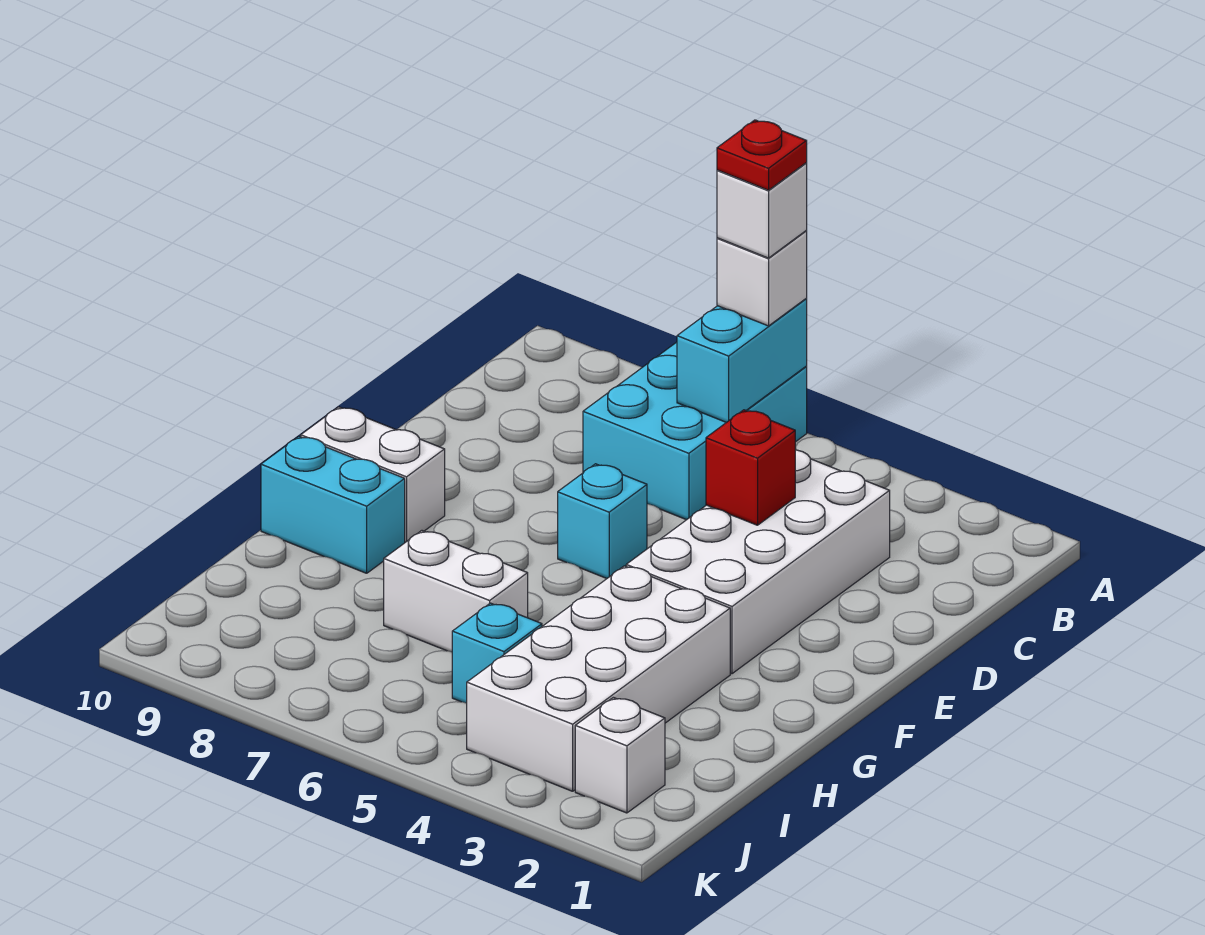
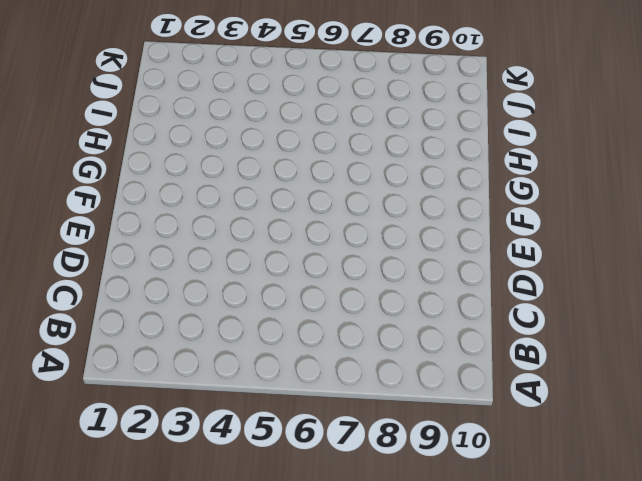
none -> cyan brick A6:C7 level 1
none -> white brick C3:F4 level 1
none -> cyan brick E6 level 1

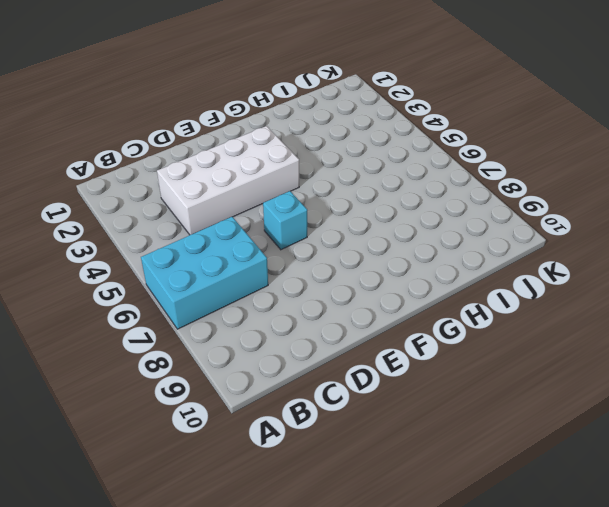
none -> white brick F9:F10 level 1
none -> white brick G3:J4 level 1
none -> cyan brick G9:G10 level 1

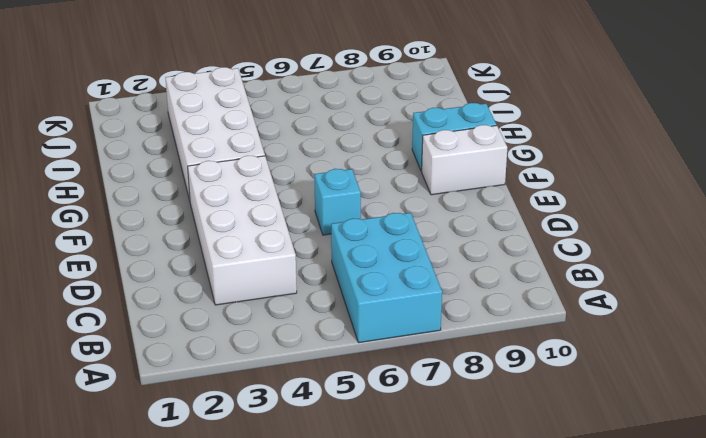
none -> white brick H6:H7 level 1
none -> cyan brick I5 level 1
none -> white brick J2 level 1

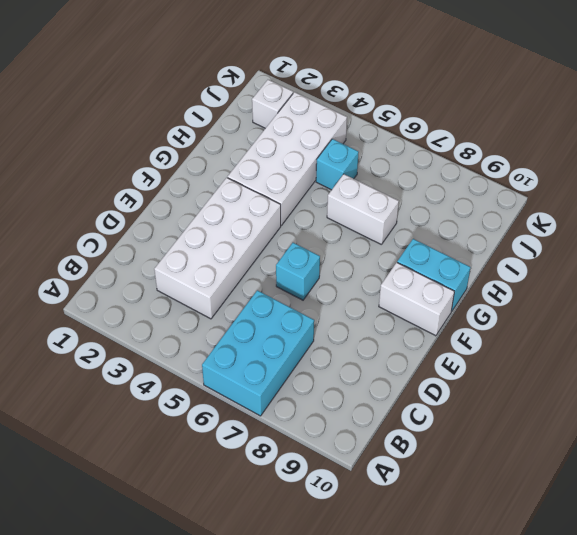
none -> cyan brick A6:B6 level 2
none -> red brick D4 level 2
none -> white brick A6 level 3

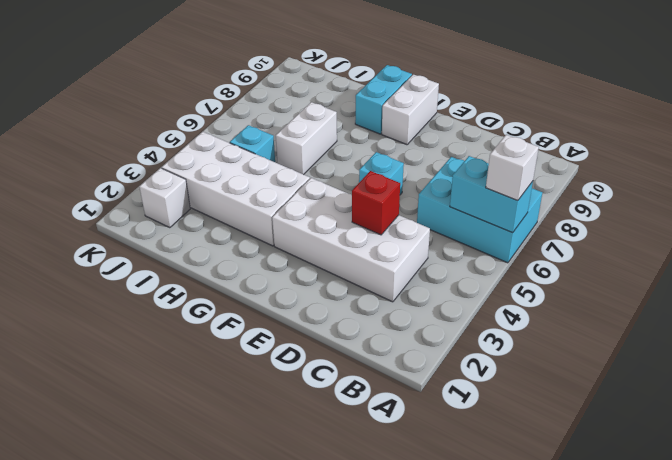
none -> white brick A6 level 4
none -> red plate A6 level 5

